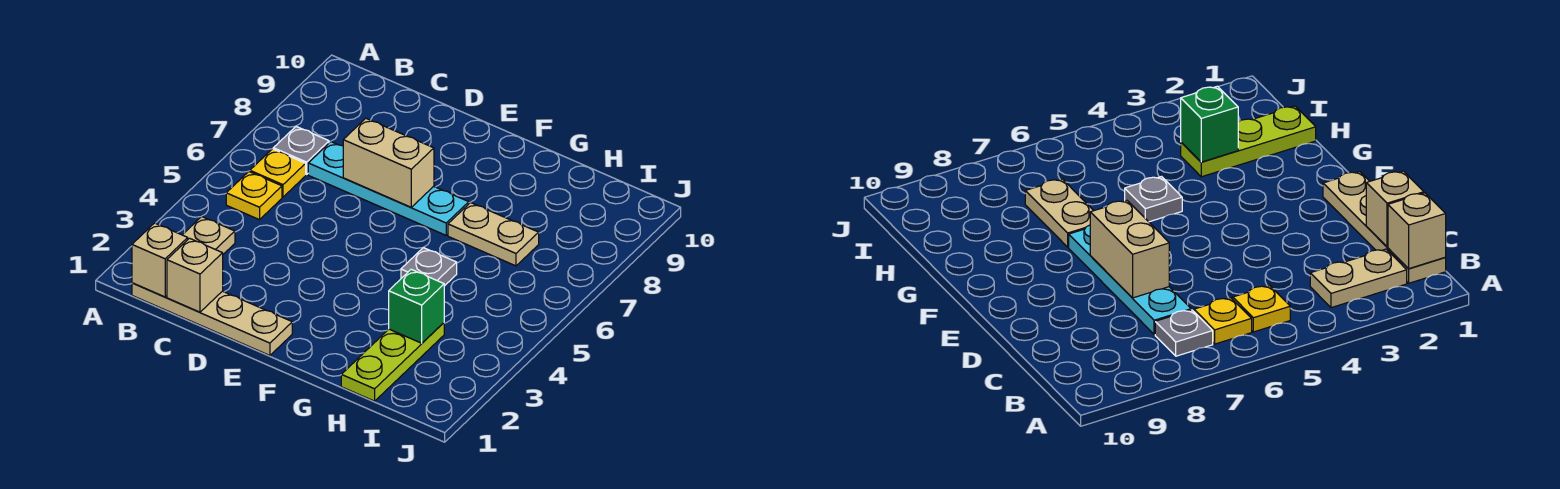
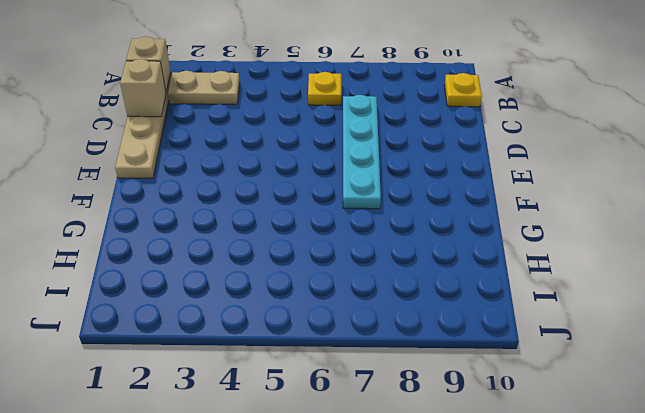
yellow plate B10 level 1 -> yellow plate B5 level 1
none -> grey plate B7 level 1
none -> grey plate G5 level 1
none -> tan plate G7:H7 level 1

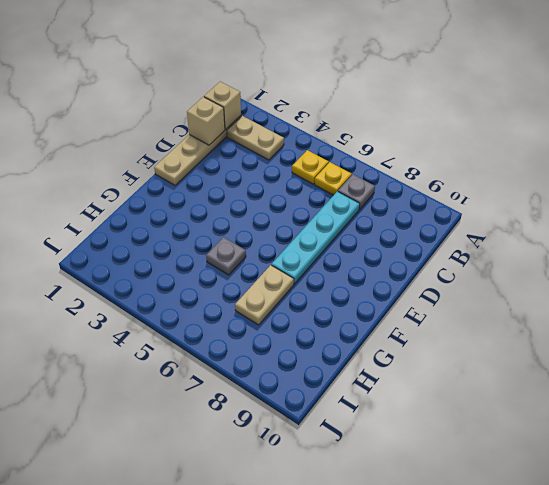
none -> lime plate H1:H3 level 1
none -> tan brick D7:E7 level 2
none -> green brick H3 level 2

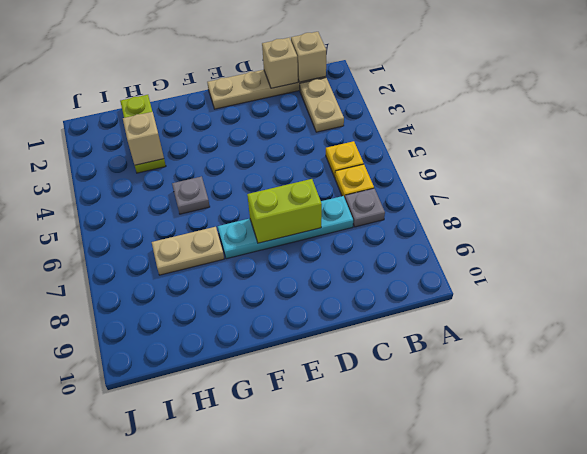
lime brick D7:E7 level 2 -> tan brick D7:E7 level 2
tan brick H3 level 2 -> green brick H3 level 2

